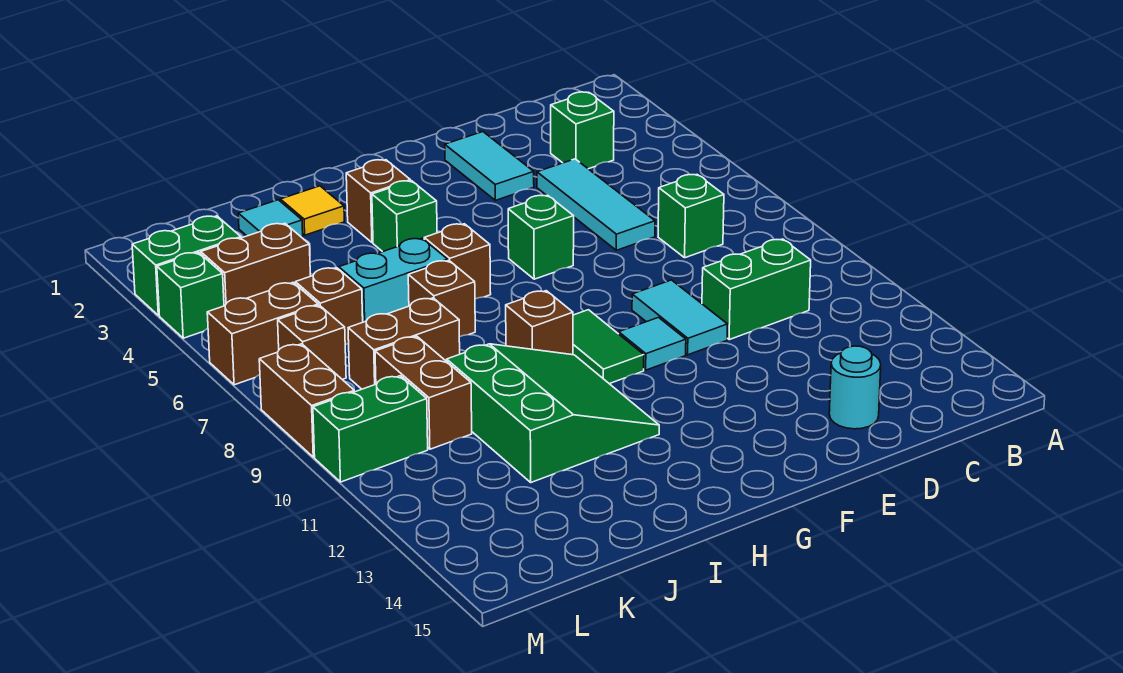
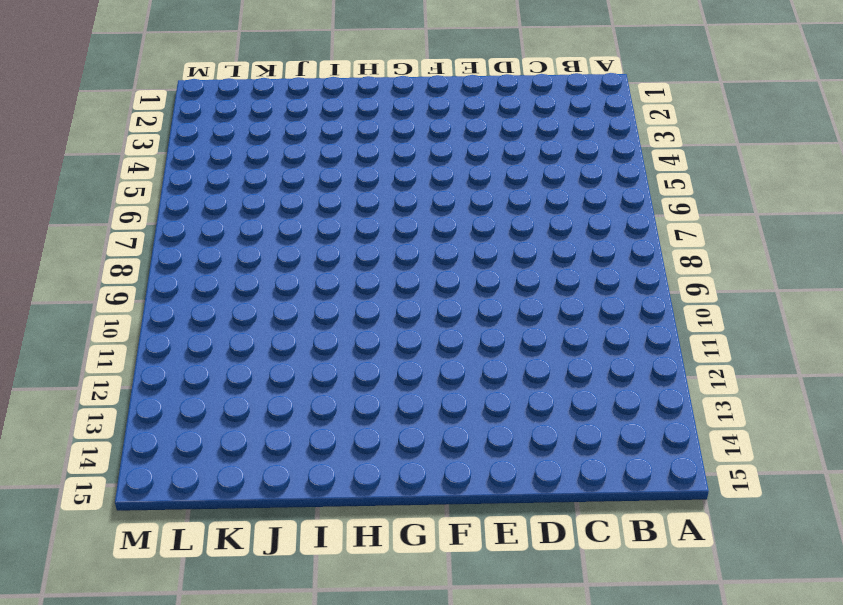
none -> green brick C3 level 1
none -> green brick C7 level 1
none -> green brick C10:D10 level 1

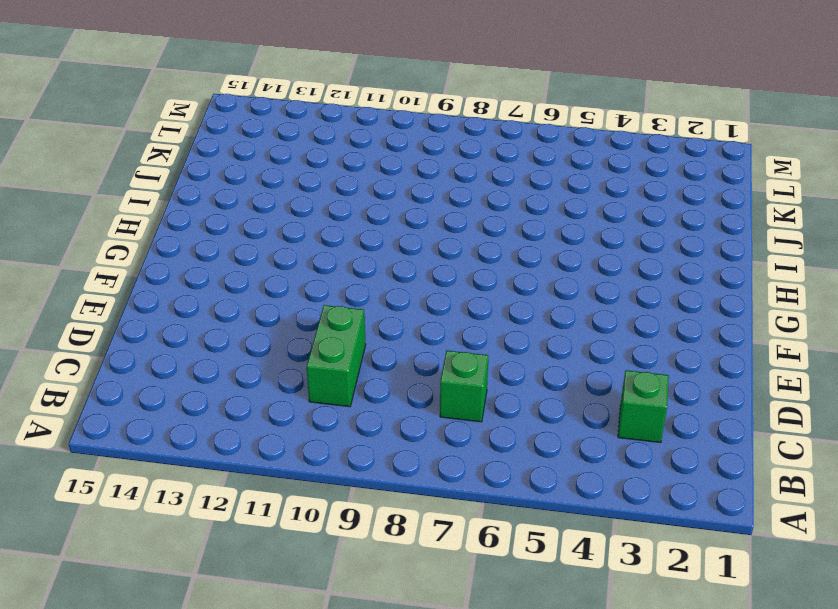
none -> cyan tile D4:D6 level 1
none -> cyan round brick D14 level 1
none -> cyan tile E2:E3 level 1

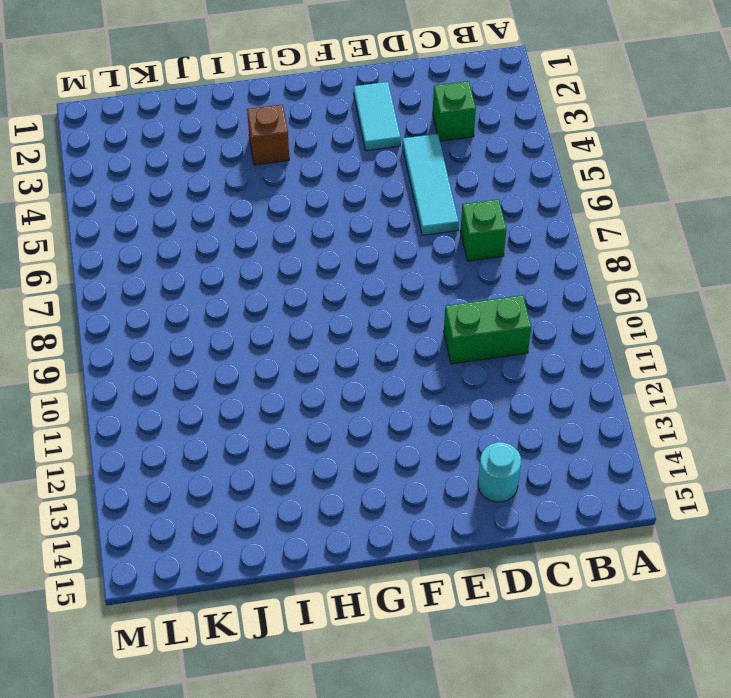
none -> cyan tile E9:E10 level 1
none -> green brick F6 level 1
none -> cyan tile F10 level 1

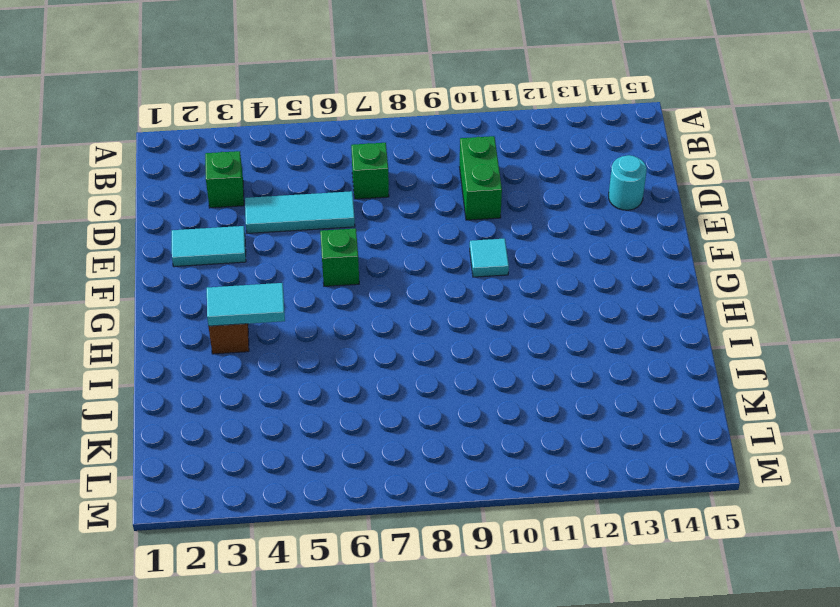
cyan tile H3:H4 level 2 -> cyan tile E9:E10 level 1
none -> green tile G9:G10 level 1
none -> green brick H4 level 1
none -> brown brick H6 level 1

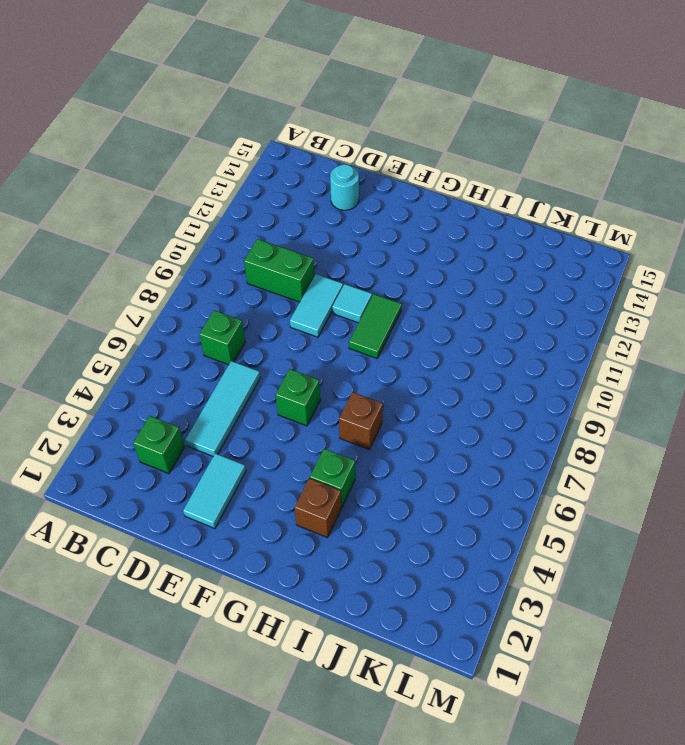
none -> brown brick H9 level 1
none -> green slope H10:J12 level 1 top J
none -> yellow tile I2 level 1

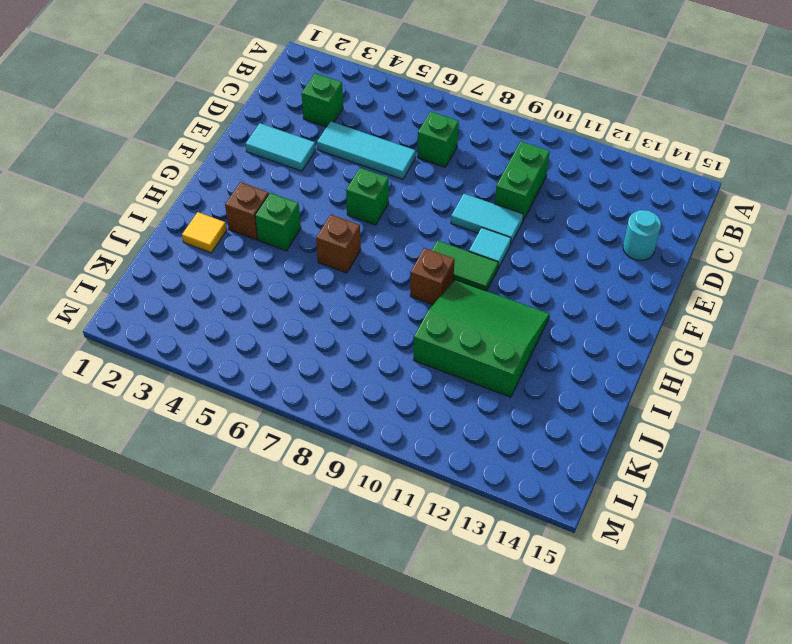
none -> cyan brick I6:J6 level 1
none -> brown brick I7 level 1
none -> cyan tile J2 level 1

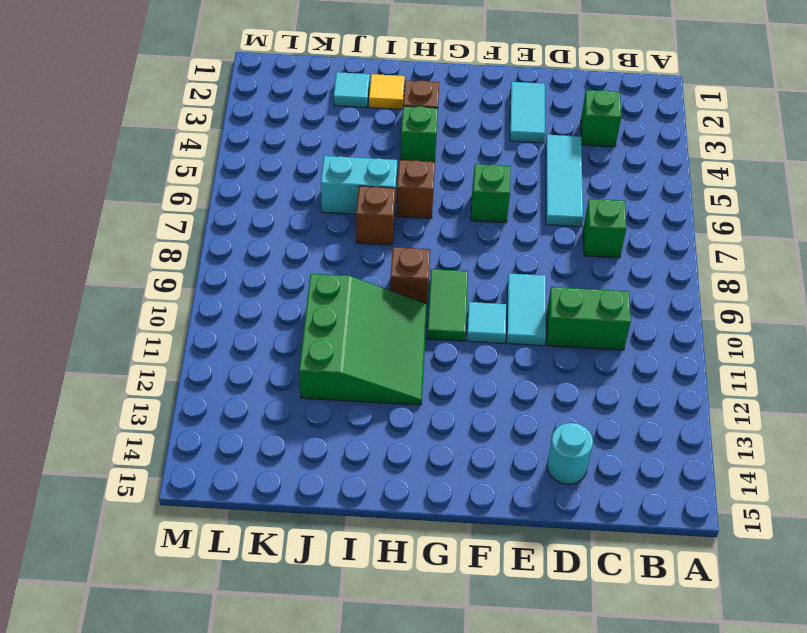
none -> brown brick J8:K8 level 1
none -> brown brick K4:L4 level 1
none -> brown brick K6 level 1

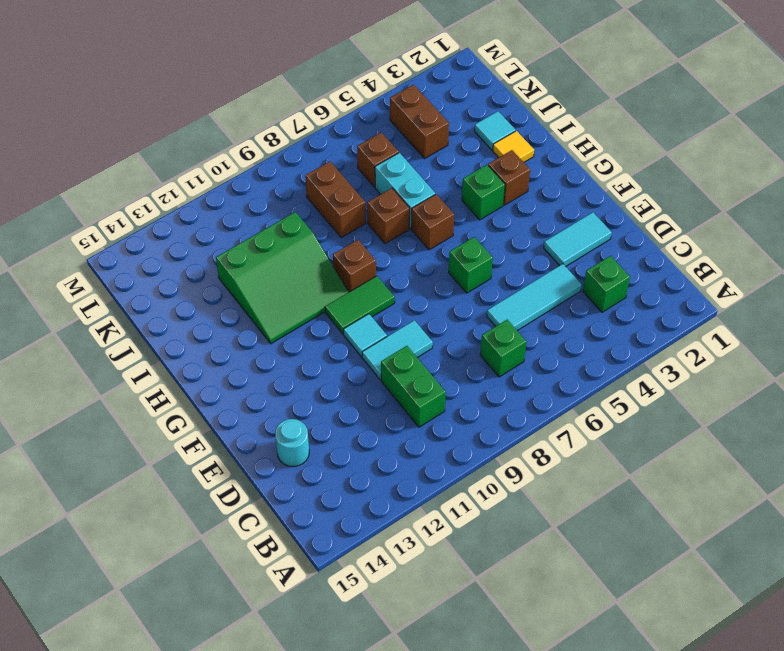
none -> brown brick K9:K10 level 1
none -> green brick L3:M3 level 1
none -> brown brick L6:M6 level 1

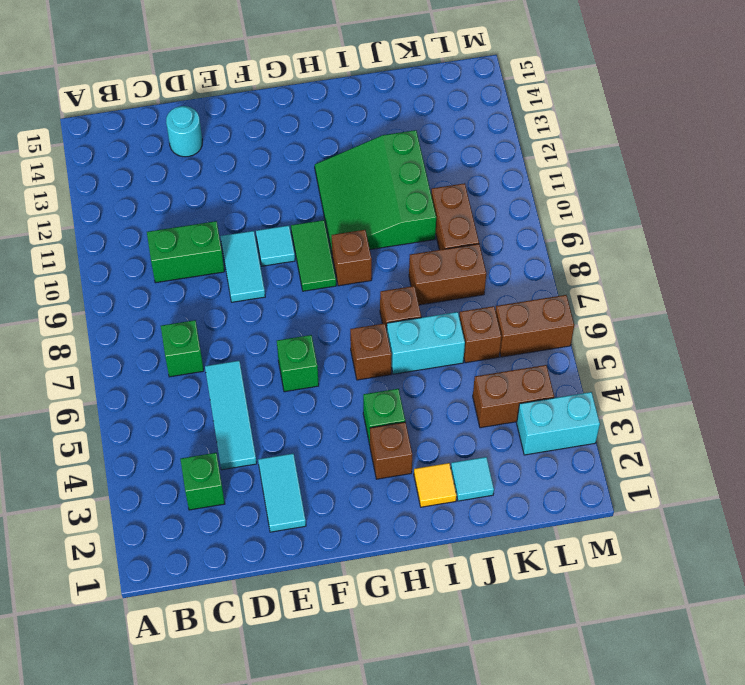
cyan brick L3:M3 level 1 -> green brick L3:M3 level 1
none -> brown brick L7 level 1
none -> green brick L10:M10 level 1
none -> green brick M4 level 1

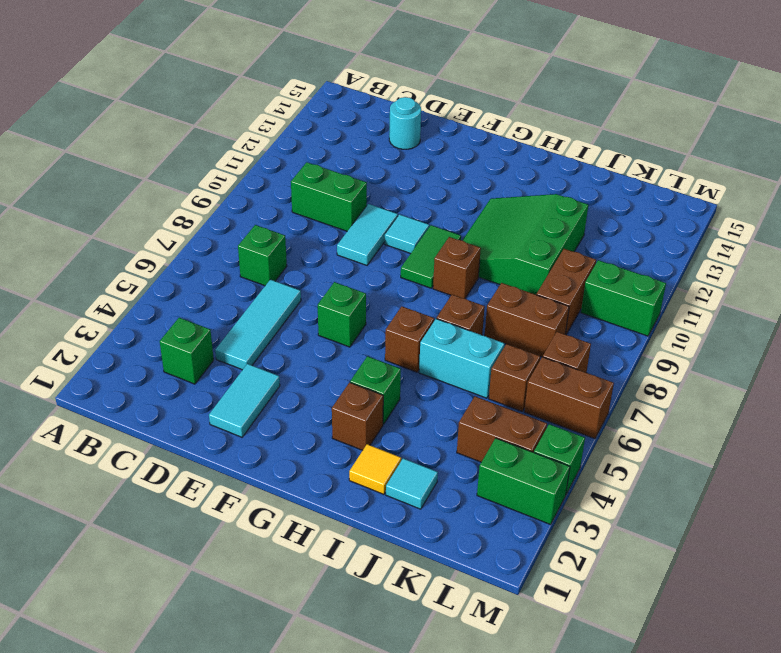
none -> brown brick M8:M9 level 1

